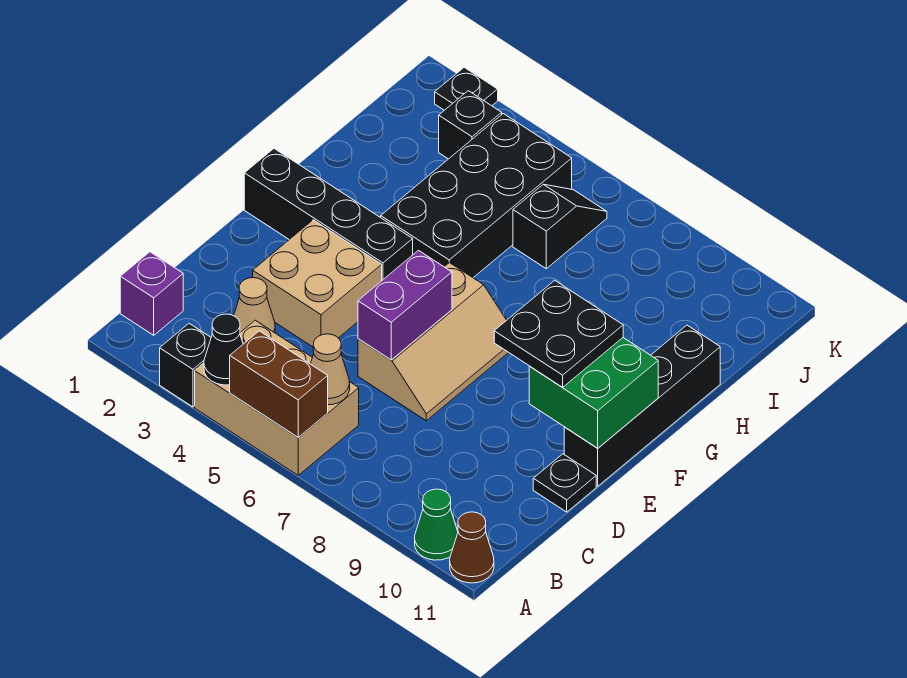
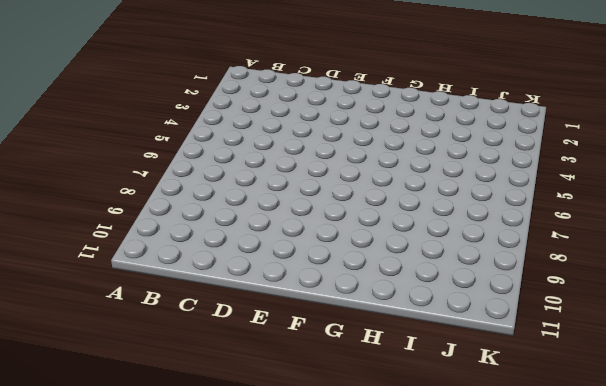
none -> black brick A3 level 1
none -> tan brick A4:B6 level 1
none -> green cone A10 level 1

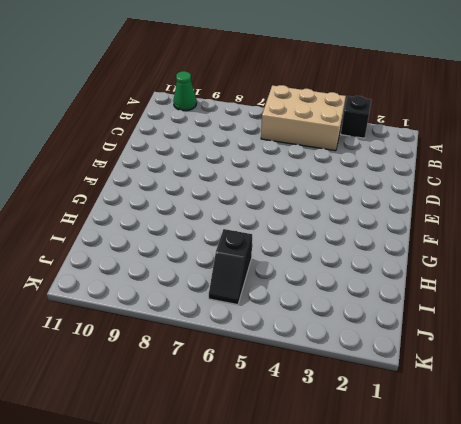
none -> brown cone A11 level 1
none -> purple brick B1 level 1
none -> tan cone C3 level 1

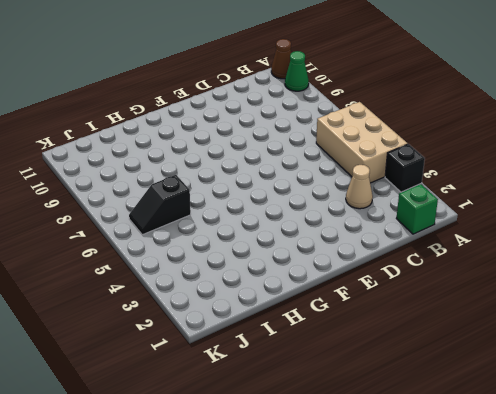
green brick B1 level 1 -> purple brick B1 level 1
none -> tan brick D3:E4 level 1
none -> tan slope D6:F7 level 1 top 6
none -> black plate D11 level 1

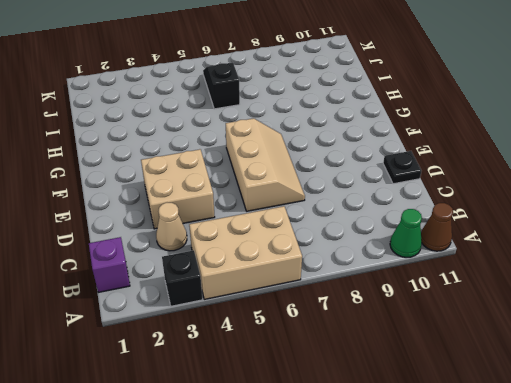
none -> black brick E11:H11 level 1
none -> black brick F1:F4 level 1
none -> black brick G4:J5 level 1

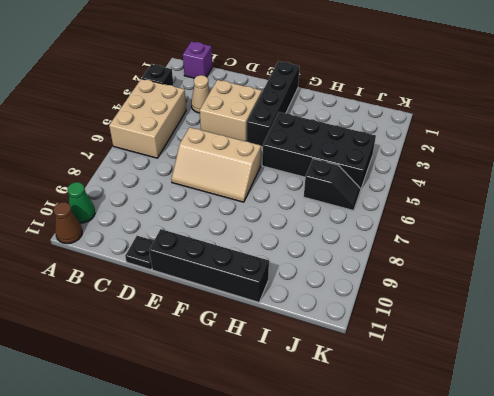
none -> black brick J3 level 1
none -> black plate K2 level 1
none -> black cone A4 level 2

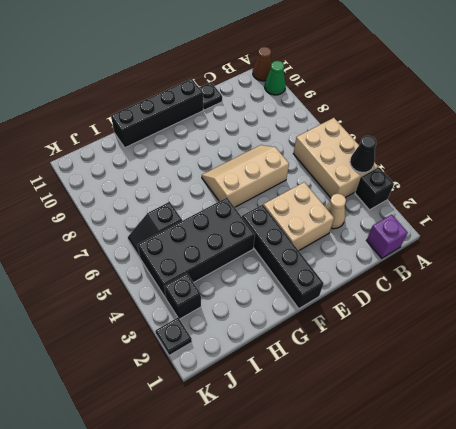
none -> brown brick A5:A6 level 2
none -> tan cone B6 level 2
none -> purple brick D6:E6 level 2

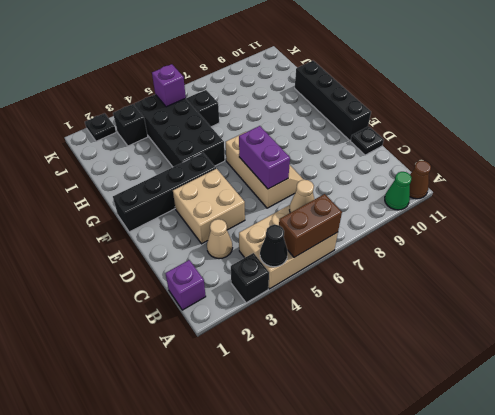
purple brick J5 level 2 -> none
none -> green brick E10:F11 level 2
none -> black plate E9:F10 level 3

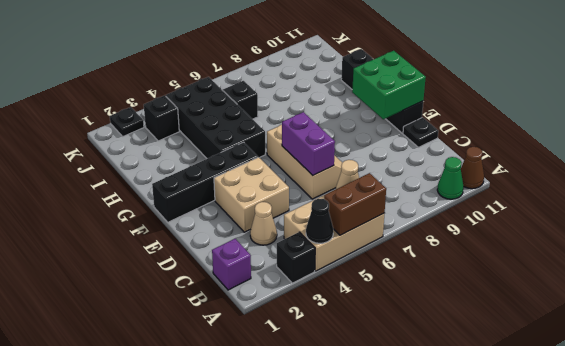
none -> black plate E9:F10 level 3

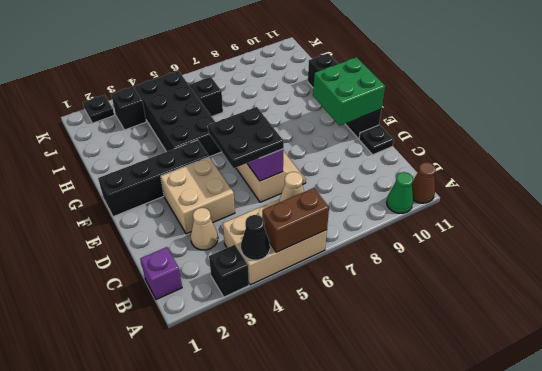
black plate D5:E6 level 3 -> black plate E9:F10 level 3

